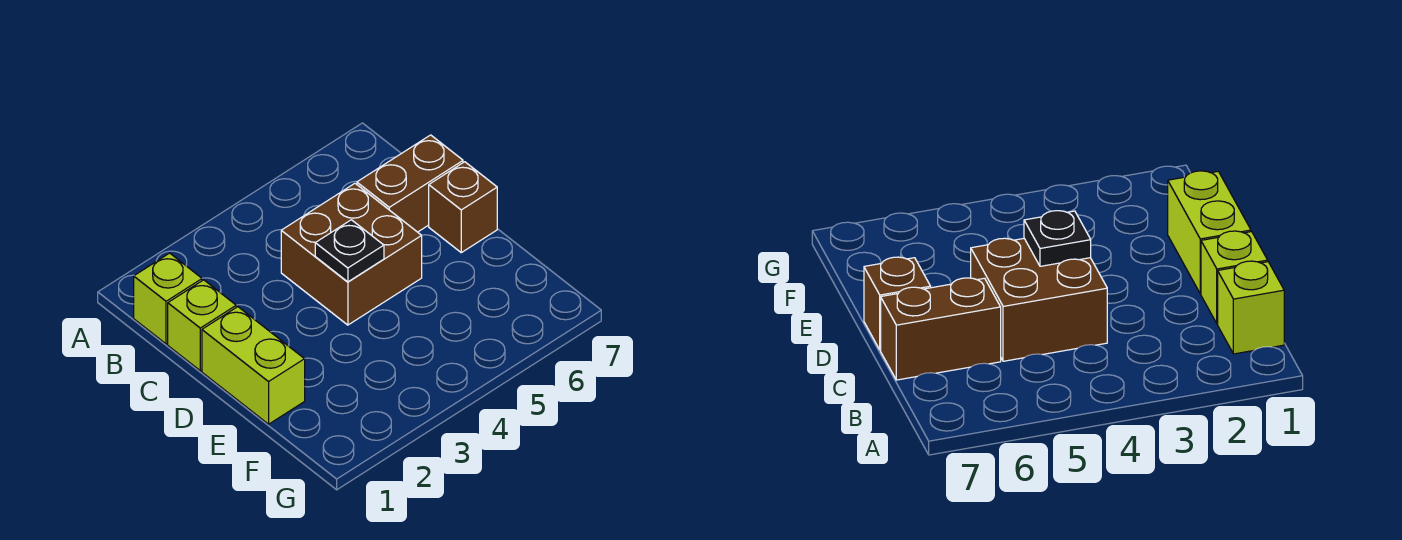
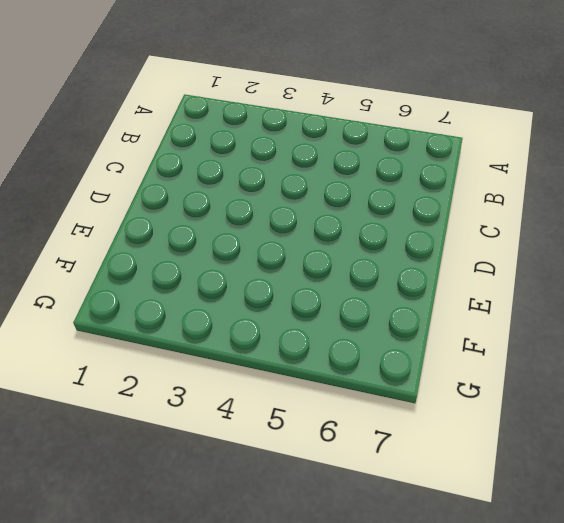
none -> lime brick B1 level 1
none -> lime brick C1 level 1

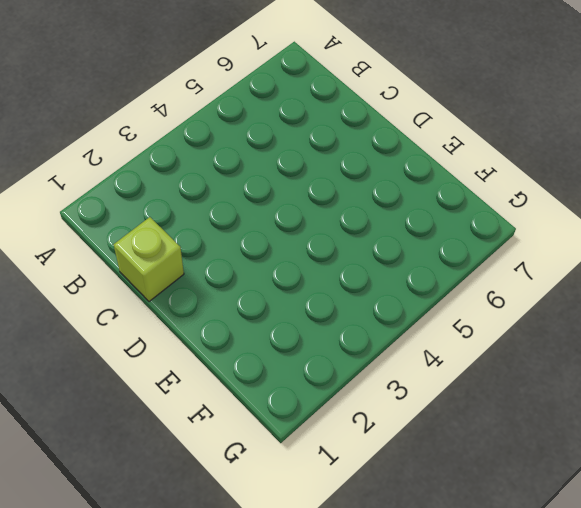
none -> lime brick B1 level 1
none -> brown brick C4:D5 level 1

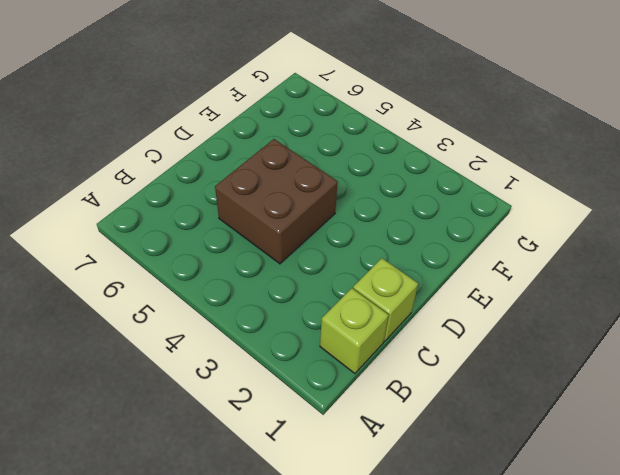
none -> brown brick C6:C7 level 1
none -> lime brick D1:E1 level 1

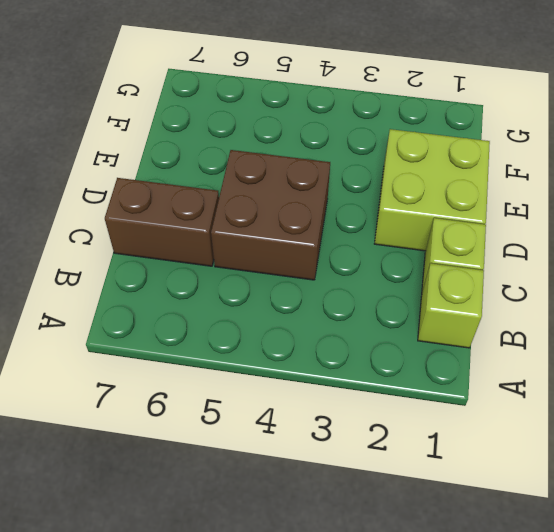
lime brick D1:E2 level 1 -> lime brick D1:E1 level 1
none -> brown brick D7 level 1
none -> black plate D4 level 2

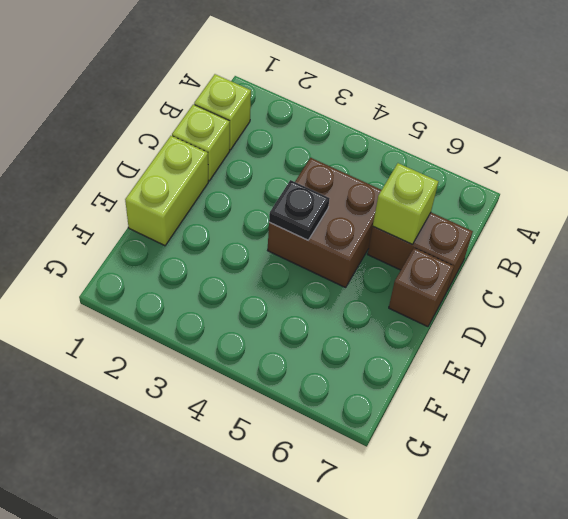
lime brick C6 level 2 -> none

